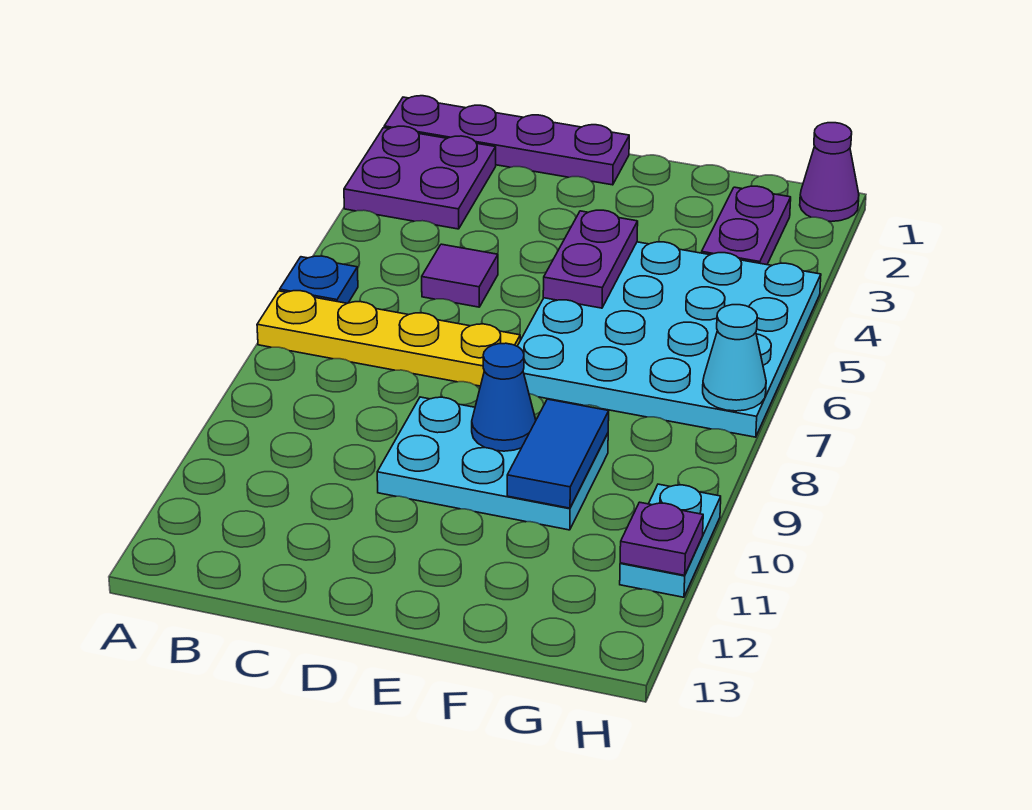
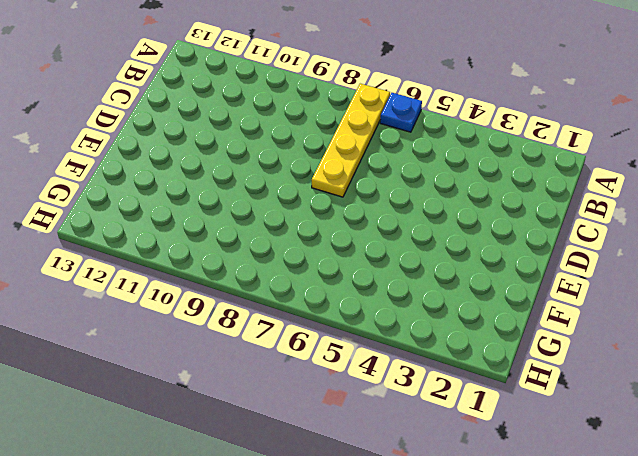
none -> purple plate A1:D1 level 1
none -> purple plate A2:B3 level 1
none -> purple tile C5 level 1

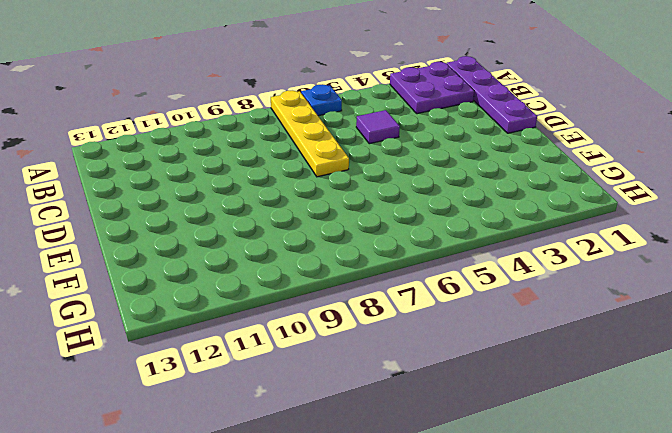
none -> cyan plate D9:F10 level 1
none -> cyan plate E4:H7 level 1
none -> purple plate G2:G3 level 1

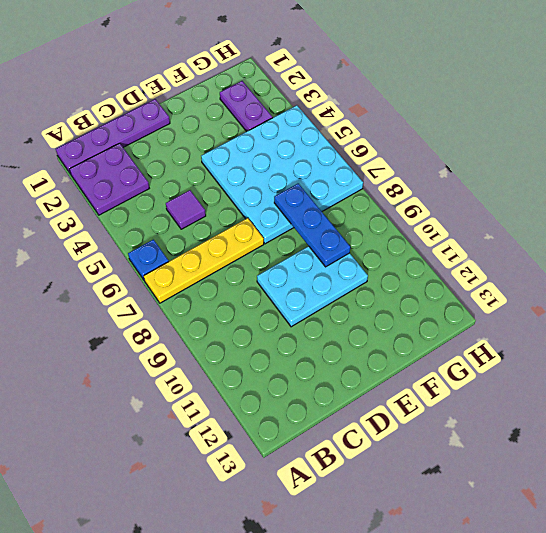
blue plate F7:F9 level 2 -> blue tile F9:F10 level 2
none -> purple cone H1 level 1
none -> cyan plate H10:H11 level 1
none -> purple plate E4:E5 level 2

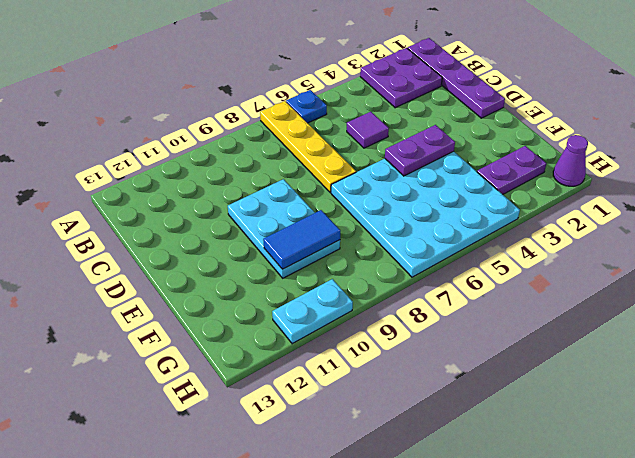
none -> blue cone E9 level 2
none -> cyan cone H7 level 2
none -> purple plate H11 level 2

